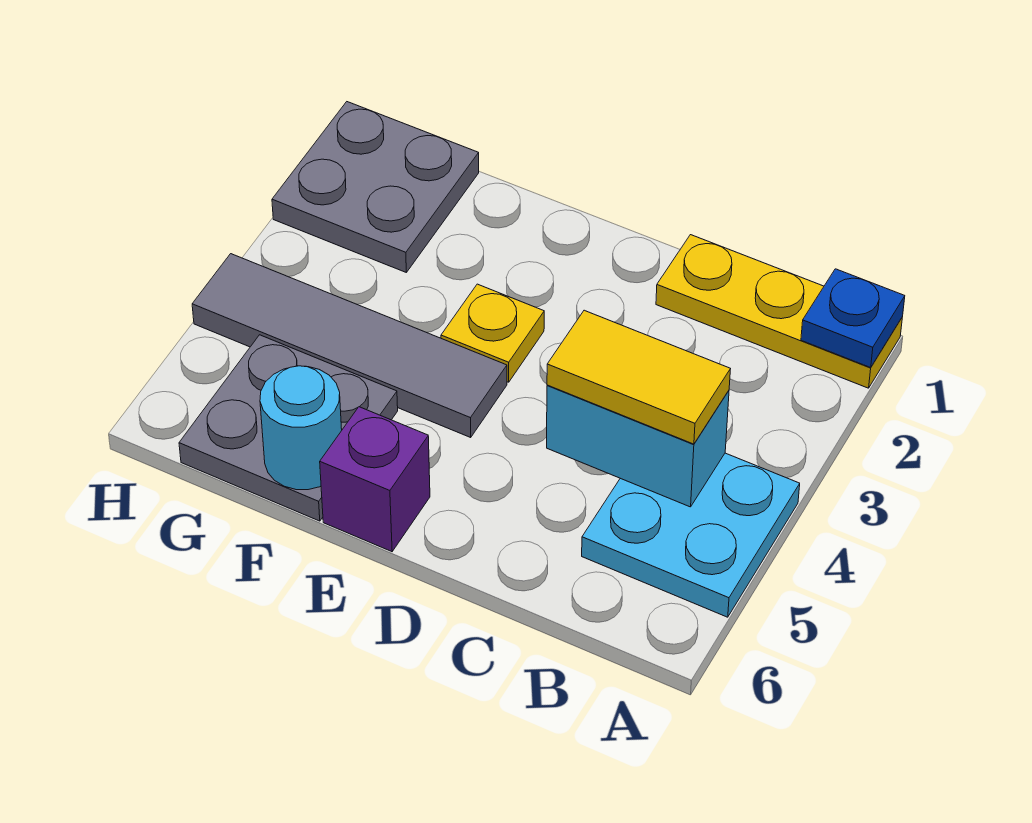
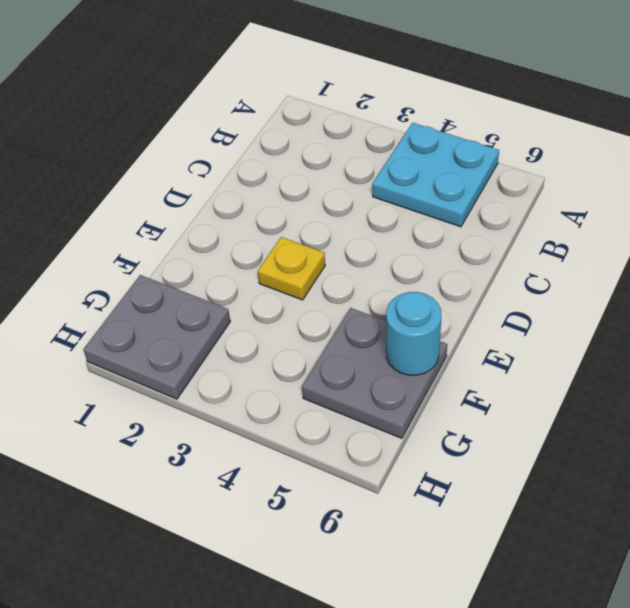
none -> yellow plate A1:C1 level 1
none -> grey tile E4:H4 level 1

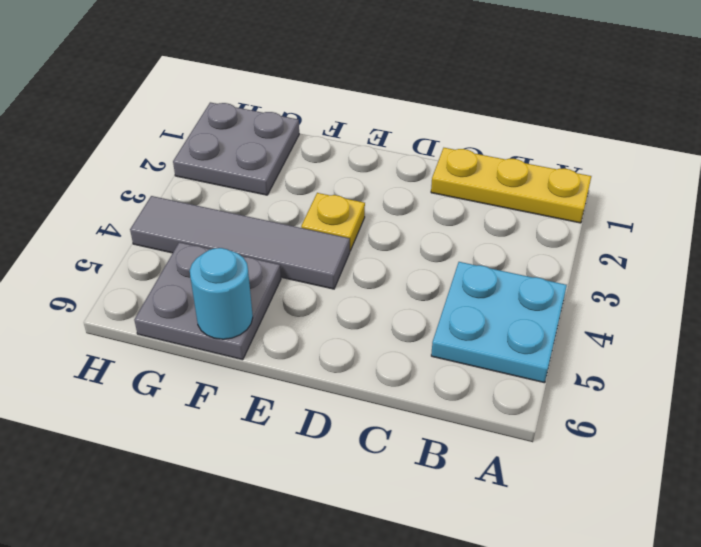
none -> purple brick E6 level 1
none -> blue plate A1 level 2

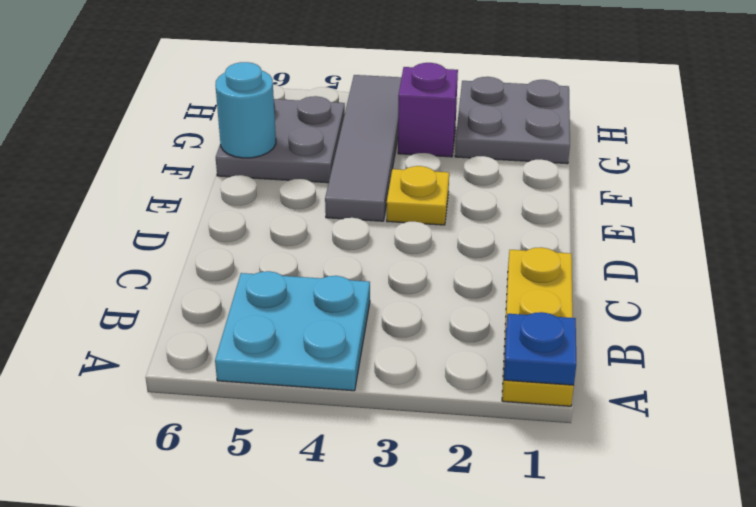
purple brick G3 level 1 -> purple brick E6 level 1
none -> cyan brick B4:C4 level 2
none -> yellow tile B4:C4 level 3

